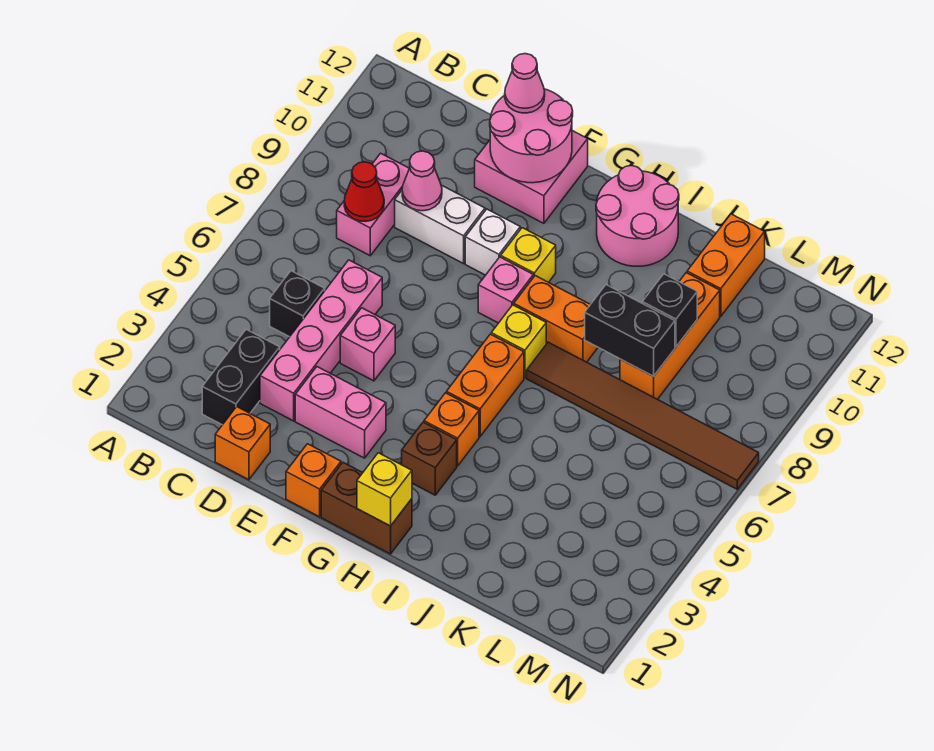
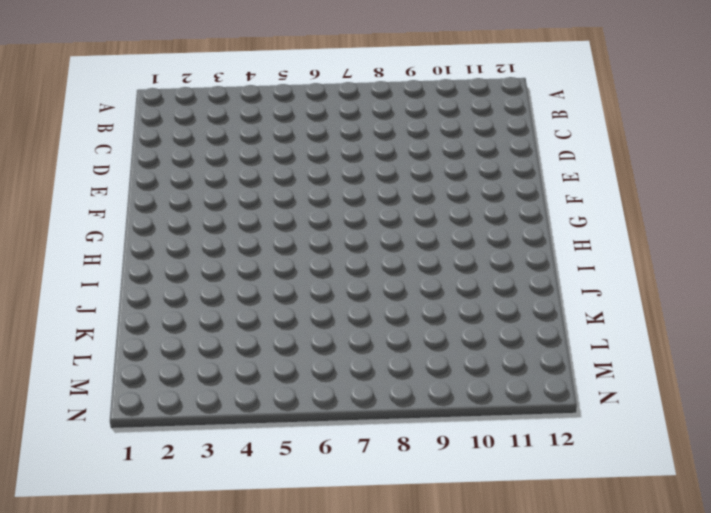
none -> black brick C2:C3 level 1
none -> black brick C5 level 1
none -> pink brick C8:C9 level 1
none -> orange brick D1 level 1

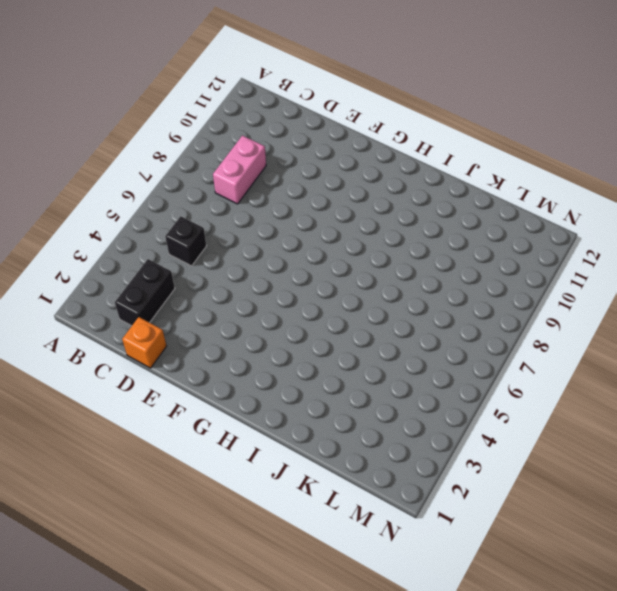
none -> pink brick D3:D6 level 1
none -> white brick D9:E9 level 1
none -> pink brick E3:F3 level 1
none -> pink brick E5 level 1

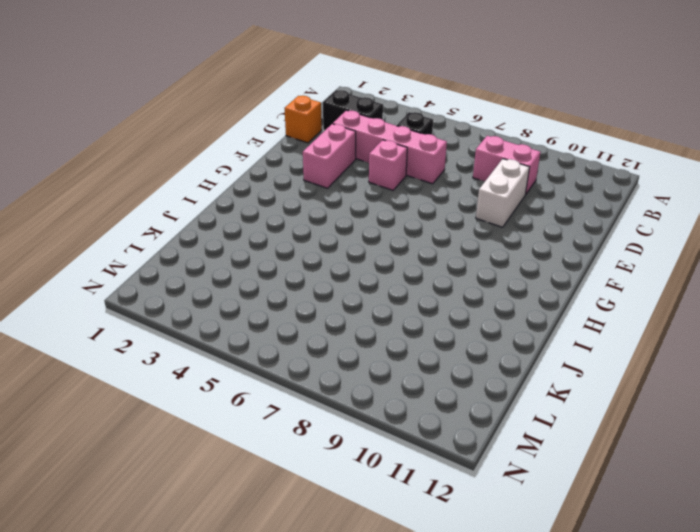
none -> pink brick E11:F12 level 1
none -> orange brick F1 level 1
none -> white brick F9 level 1
none -> brown brick G1:H1 level 1

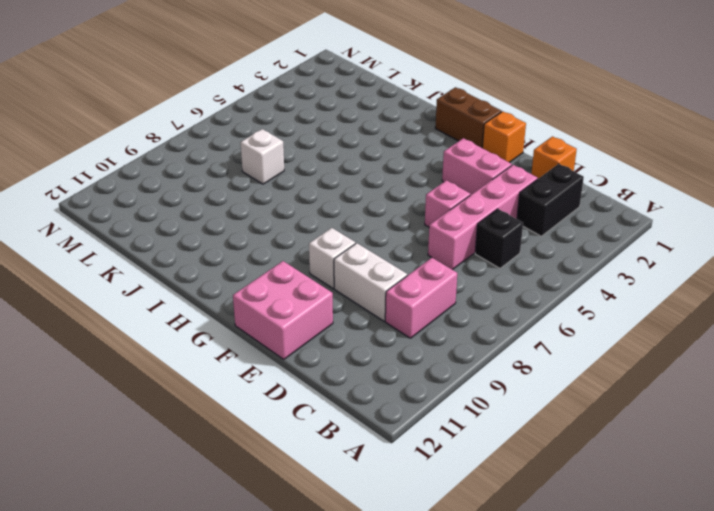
white brick K7 level 1 -> brown tile I7:N7 level 1
none -> pink brick G8 level 1
none -> yellow brick G9 level 1
none -> brown brick H3 level 1
none -> orange brick H4 level 1

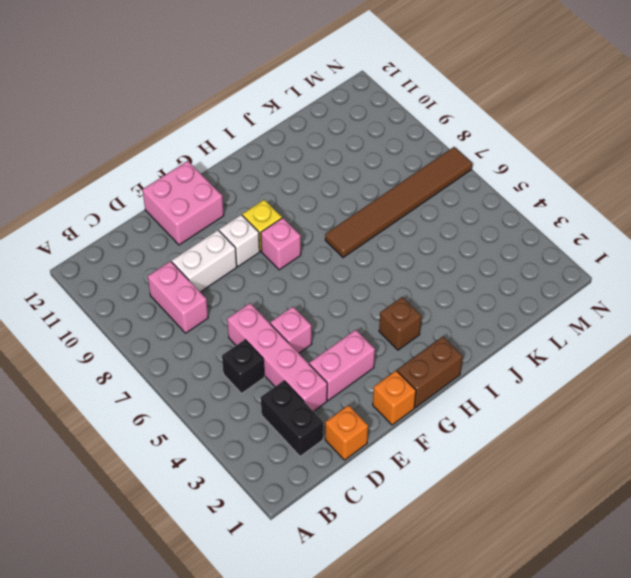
none -> orange brick H4 level 1
none -> orange brick H5:H6 level 1
none -> yellow brick H7 level 1
none -> orange brick H8:I8 level 1

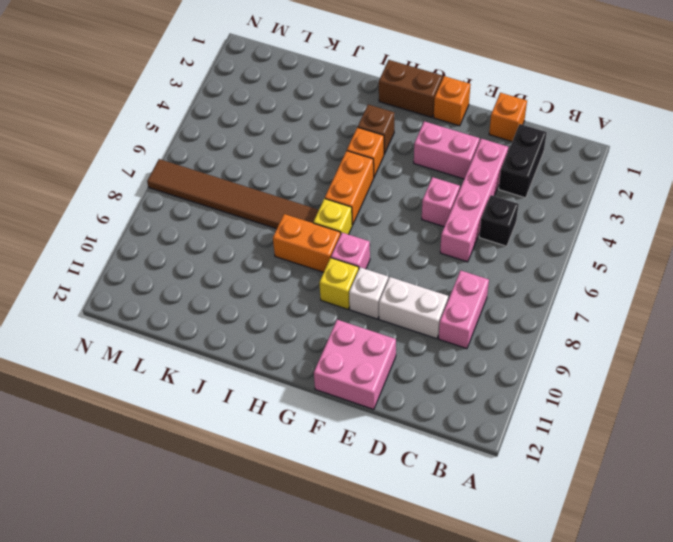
none -> pink round brick H11:I12 level 1
none -> orange brick K8:K10 level 1
none -> orange brick K11:K12 level 1
none -> red cone C8 level 2

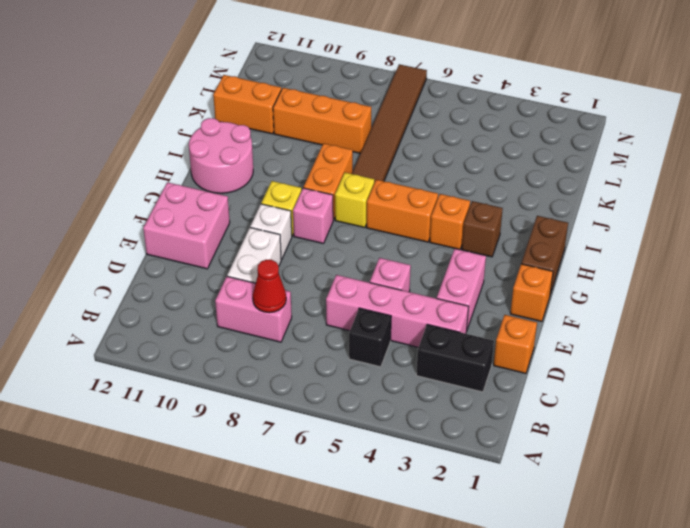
none -> pink cone D9 level 2
none -> pink round brick E11:F12 level 2
none -> yellow brick H1 level 2
none -> black brick J8:K8 level 2

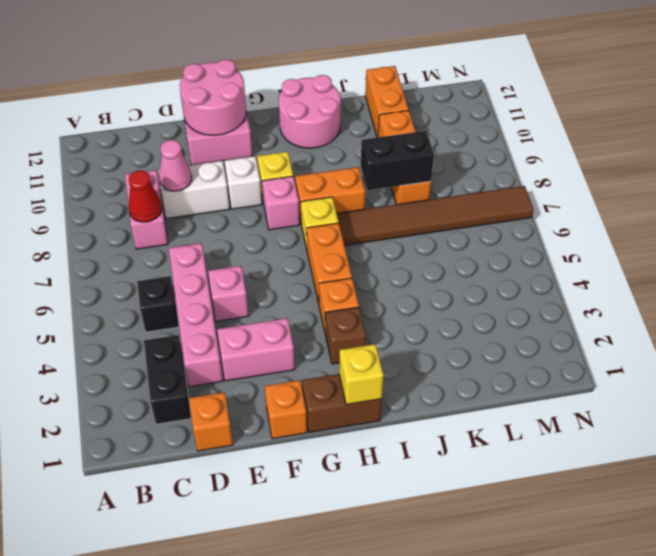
none -> black brick K9 level 2
none -> pink cone E12 level 3

